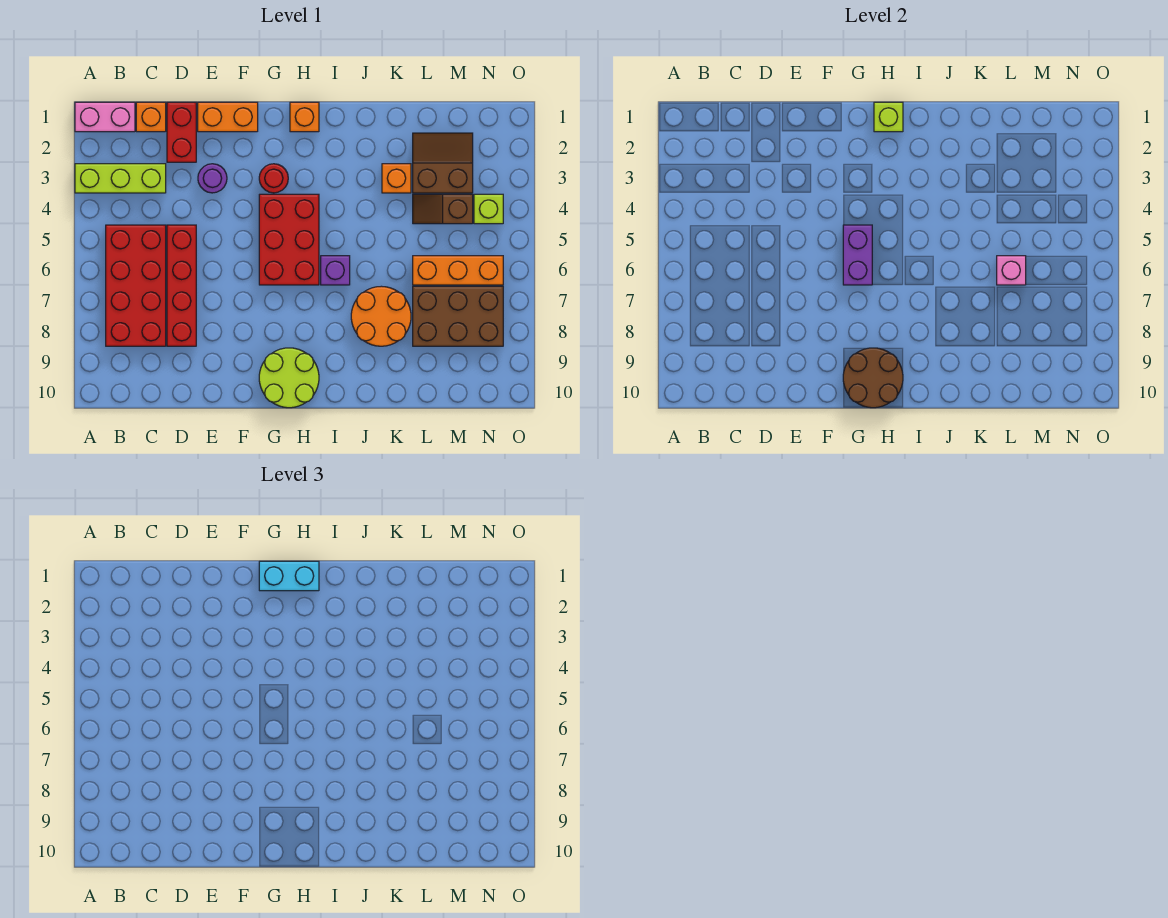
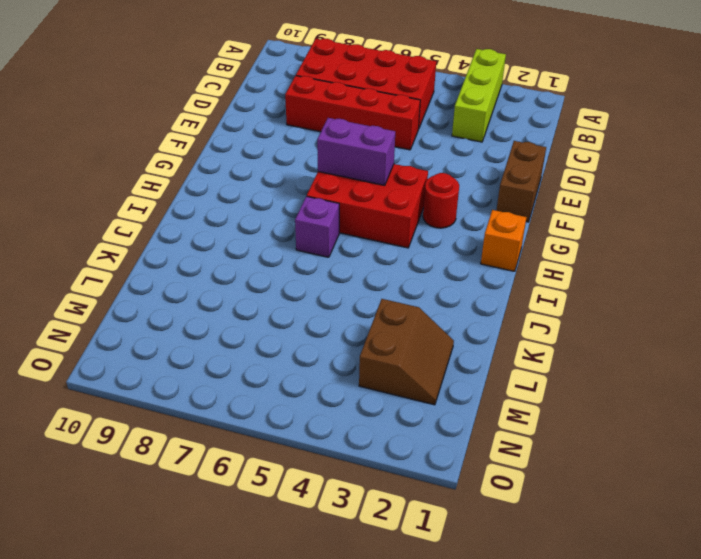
brown brick E1:F1 level 1 -> orange brick E1:F1 level 1
none -> pink brick A1:B1 level 1
none -> orange brick C1 level 1
none -> red brick D1:D2 level 1

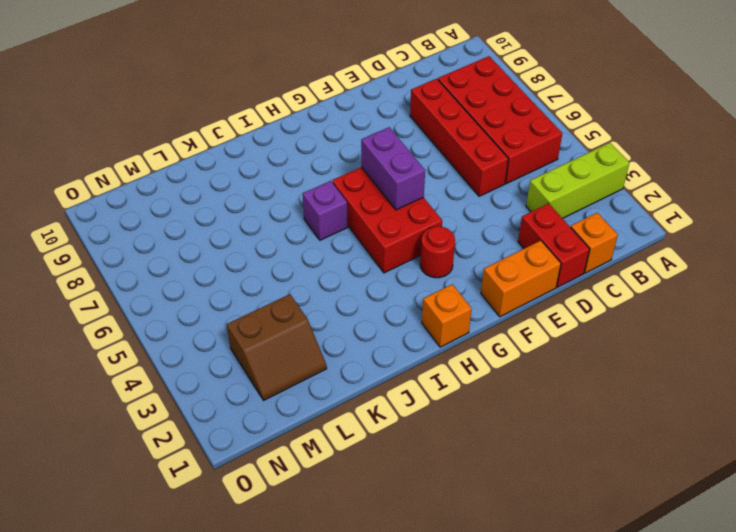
none -> pink brick A1:B1 level 1
none -> purple round brick E3 level 1
none -> lime round brick G9:H10 level 1

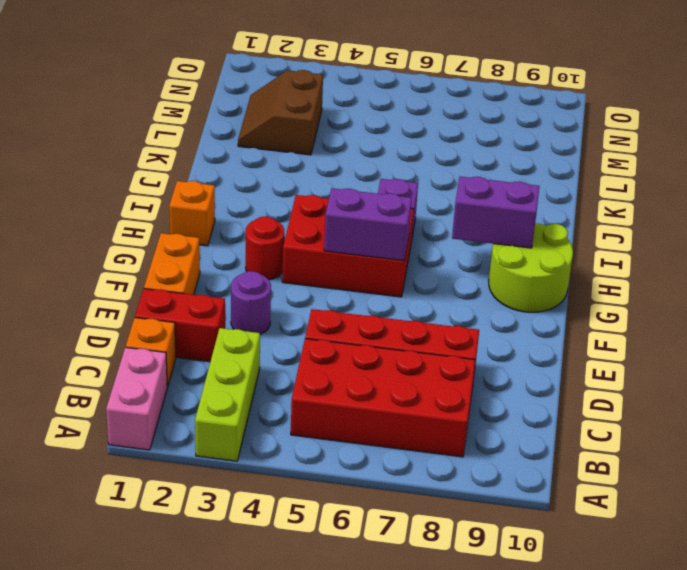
purple brick H8:H9 level 2 -> brown round brick G9:H10 level 2
none -> orange round brick J7:K8 level 1
none -> orange brick K3 level 1
none -> brown slope L4:M4 level 1 top M

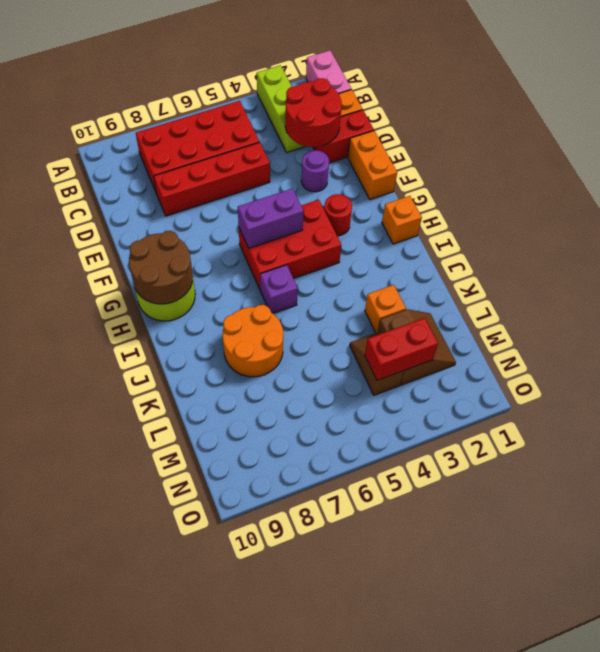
red round brick C2:D3 level 2 -> none
red brick M3:M4 level 2 -> none
none -> orange brick L6:N6 level 1
none -> brown brick L7:N8 level 1
none -> lime brick N4 level 1

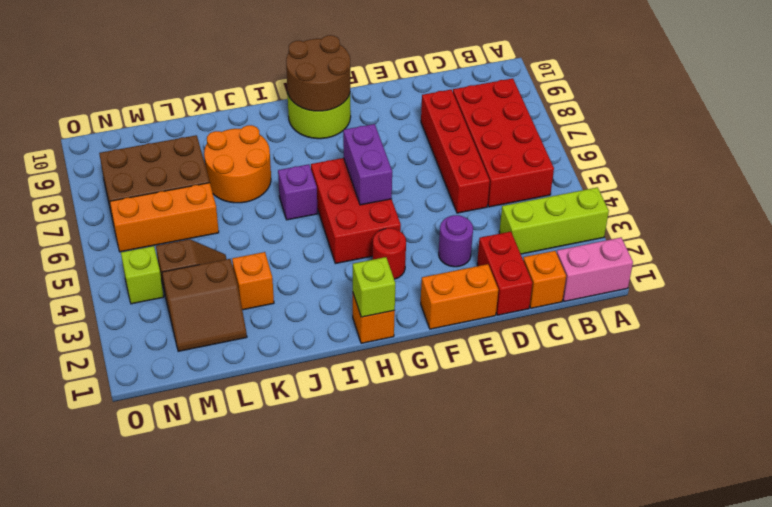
none -> pink brick L6 level 2
none -> cyan brick G1:H1 level 3

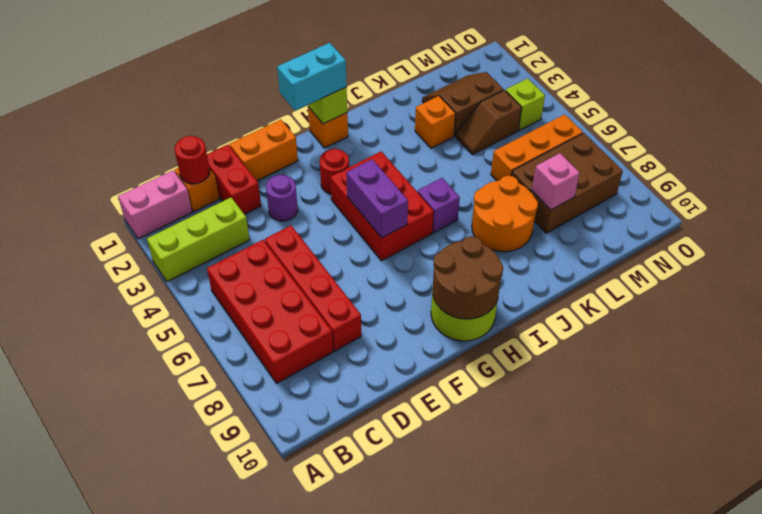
red round brick C1 level 2 -> none
pink brick L8 level 2 -> pink brick L6 level 2

